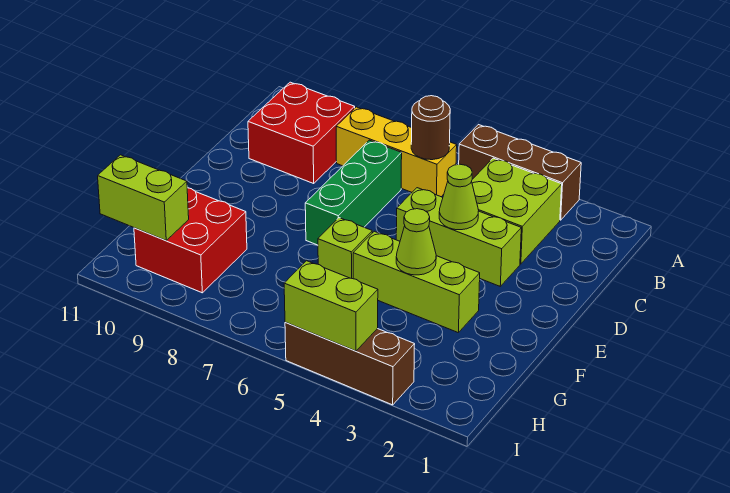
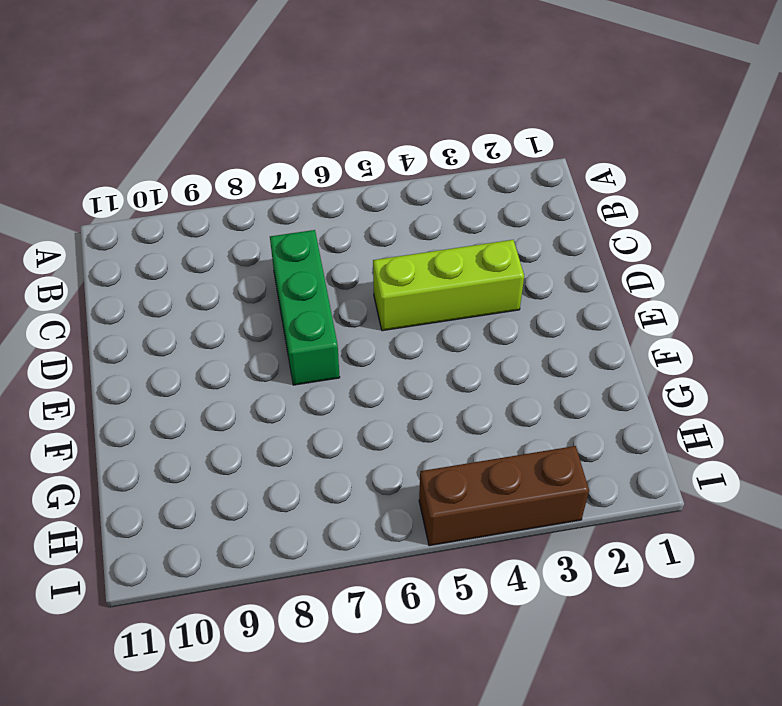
none -> brown brick A3:A5 level 1
none -> lime brick B3:C4 level 1
none -> yellow brick B6:B8 level 1

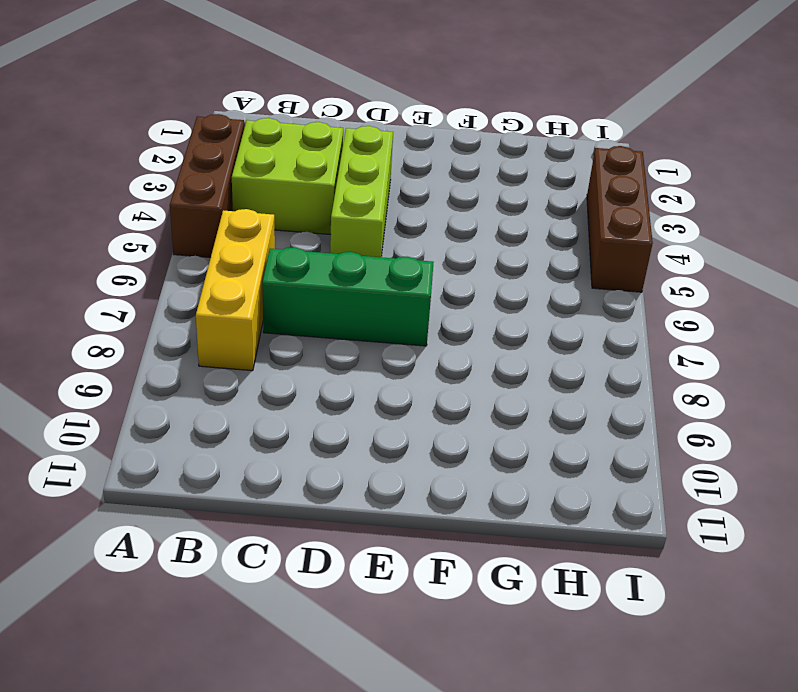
none -> red brick B9:C10 level 1
none -> lime brick F3:F5 level 1
none -> lime brick F6 level 1

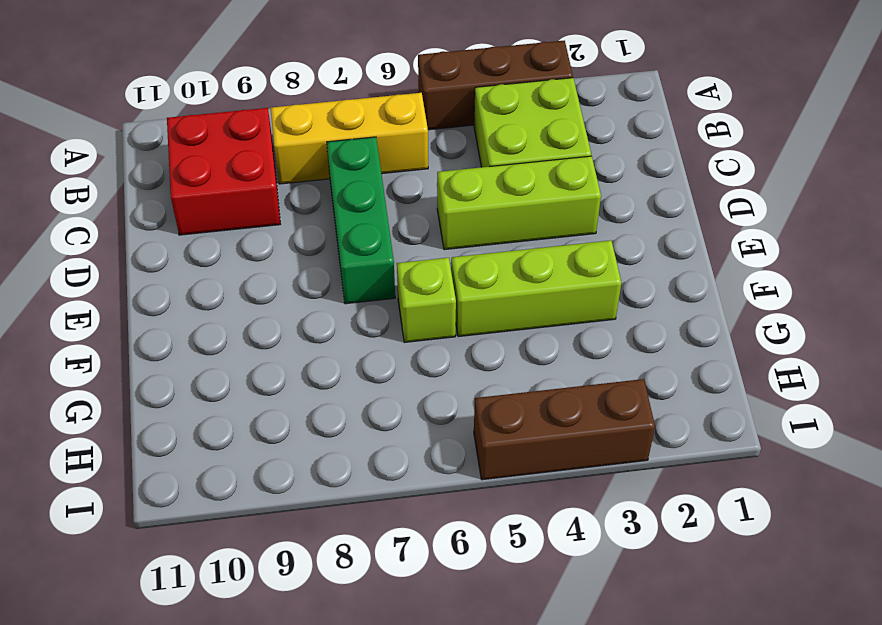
none -> red brick G9:H10 level 1
none -> brown round brick B6 level 2
none -> lime cone D4 level 2

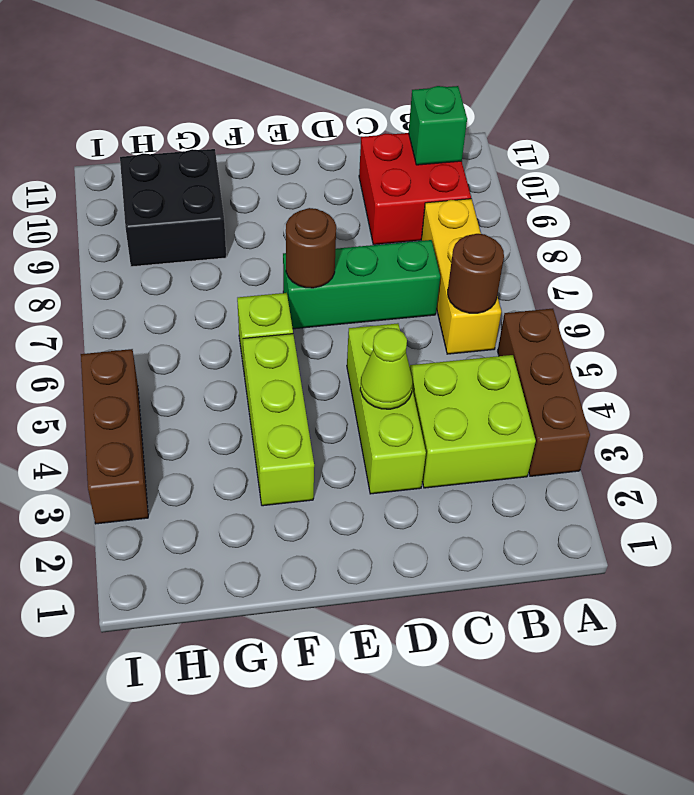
green brick B10 level 2 -> none
brown round brick E7 level 2 -> none
black brick G9:H10 level 1 -> red brick G9:H10 level 1
none -> lime cone F4 level 2
none -> lime brick H10:H11 level 2
none -> lime brick I4:I5 level 2

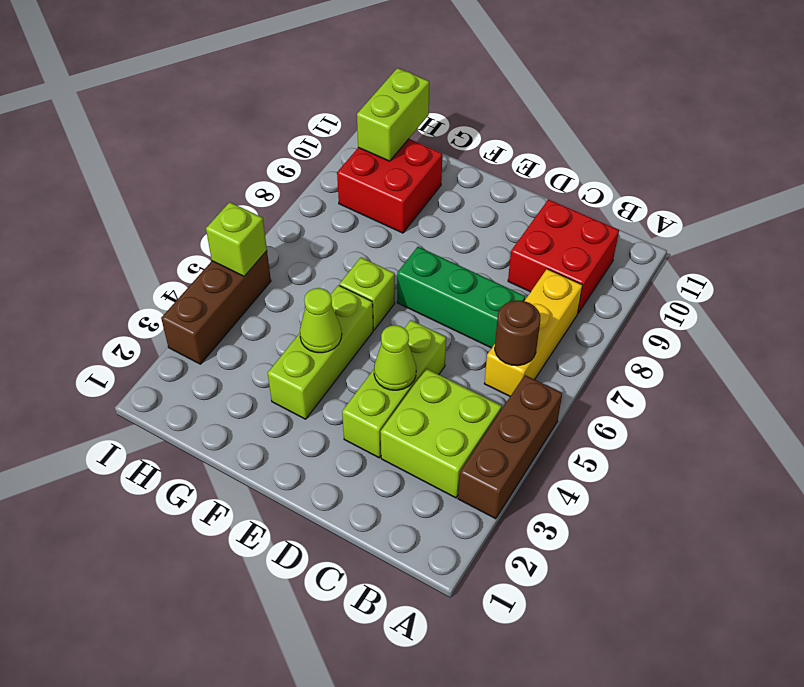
lime brick I5 level 2 -> lime brick I4:I5 level 2

